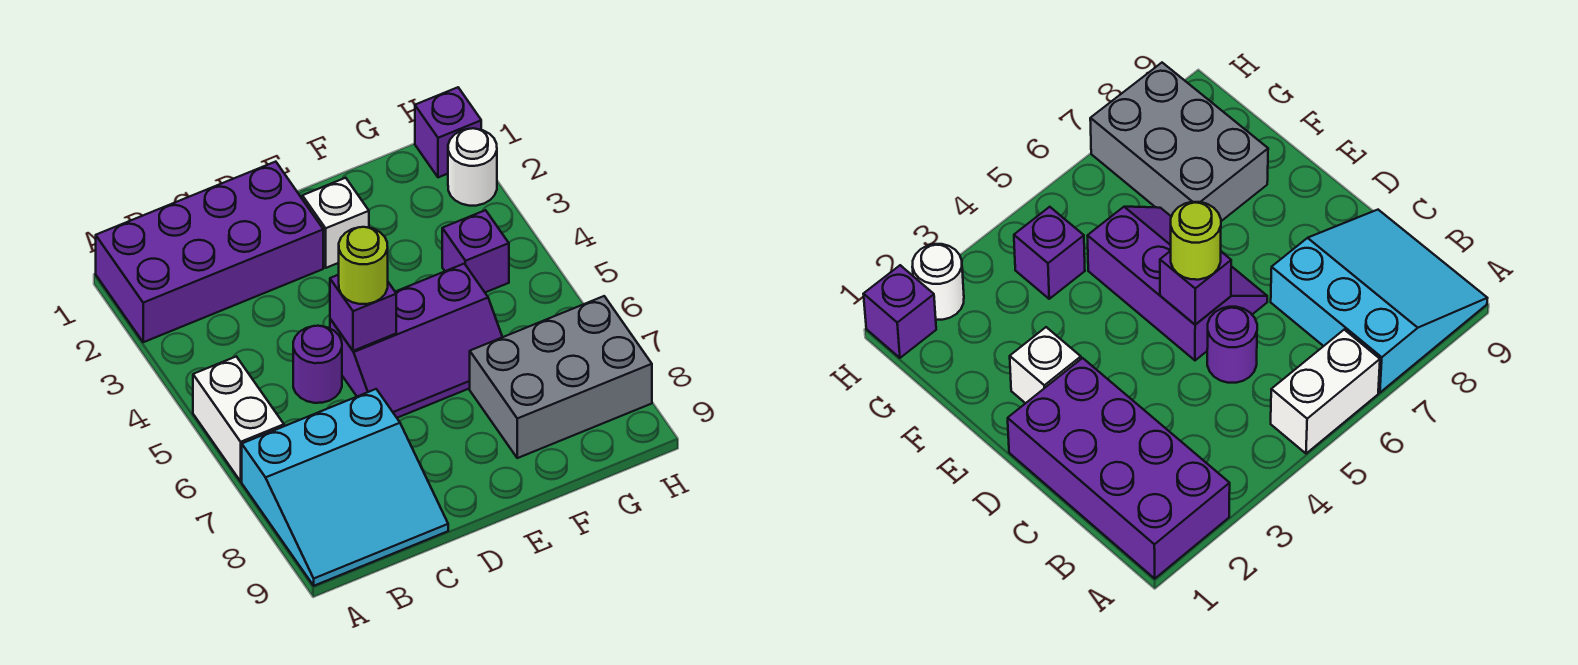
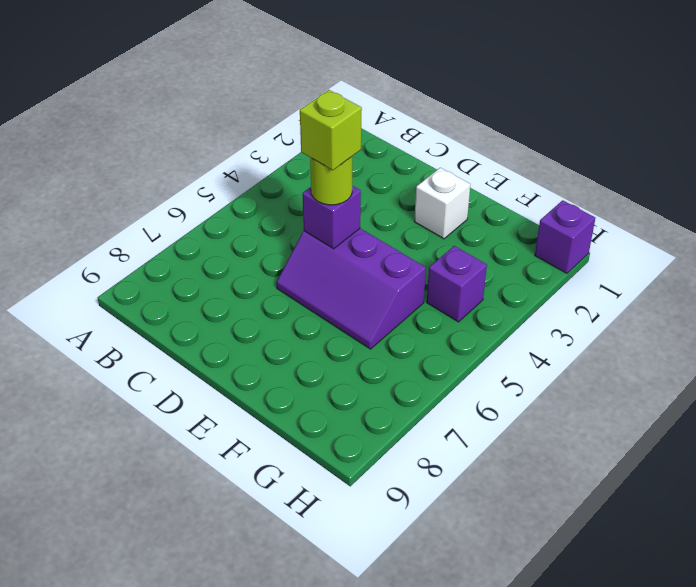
lime brick D5 level 4 -> none
none -> purple brick A1:D2 level 1
none -> white brick A5:A6 level 1
none -> cyan slope A7:C9 level 1 top 7

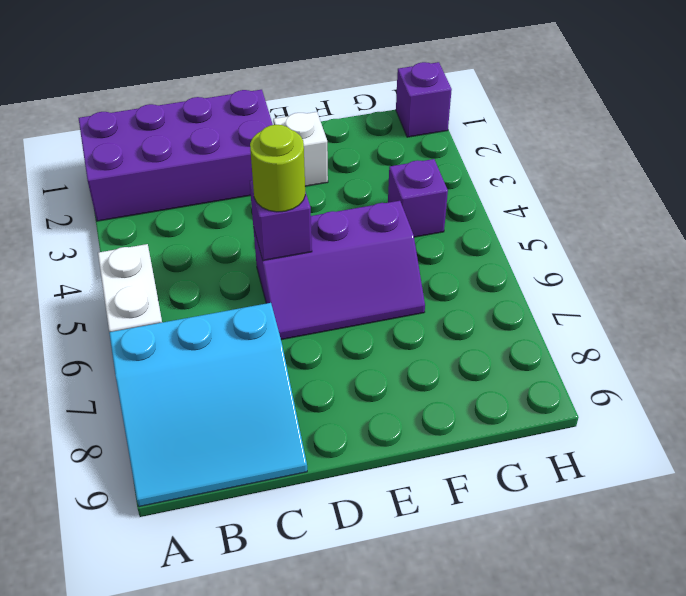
none -> purple round brick C5 level 1
none -> grey brick F7:H8 level 1
none -> white round brick H2 level 1

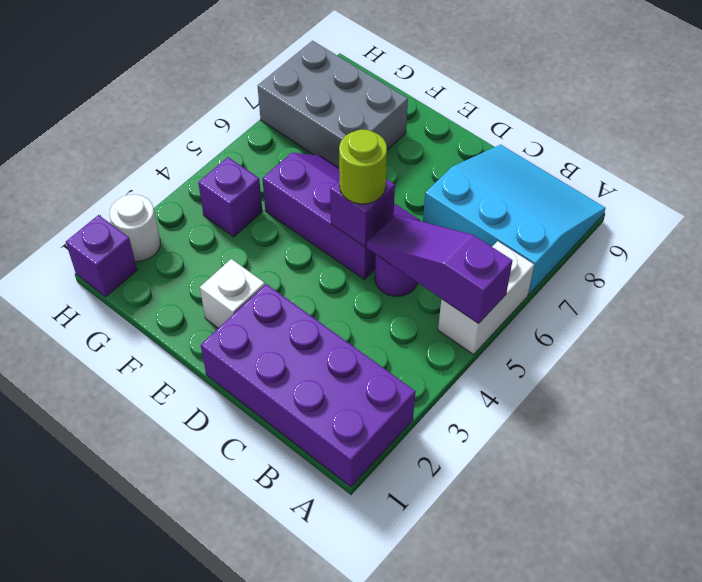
purple slope A5:C5 level 2 top A -> none

